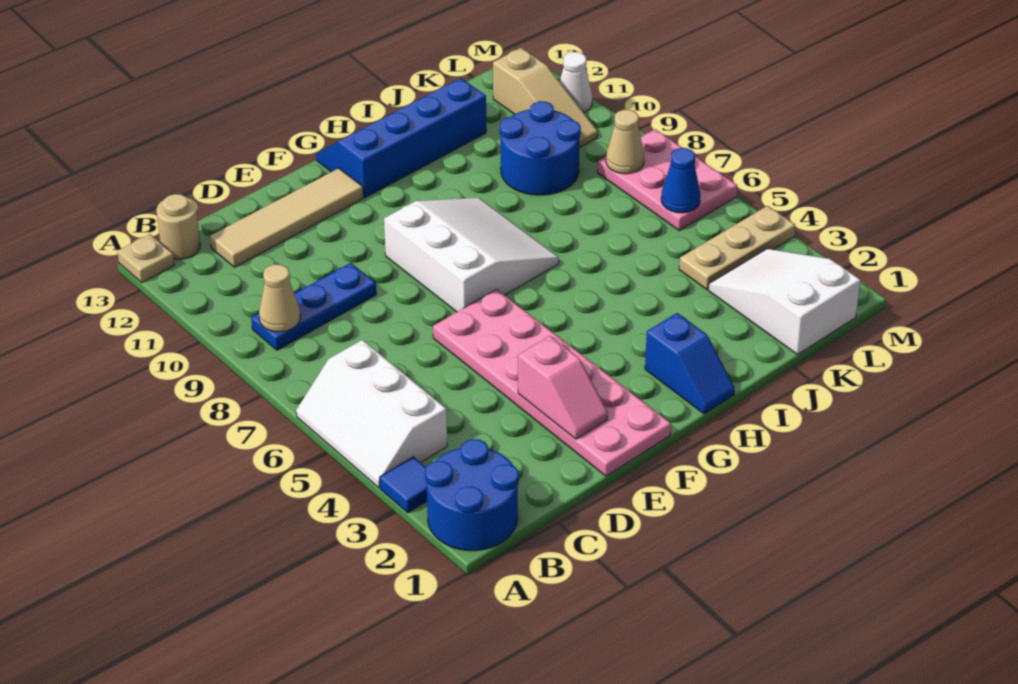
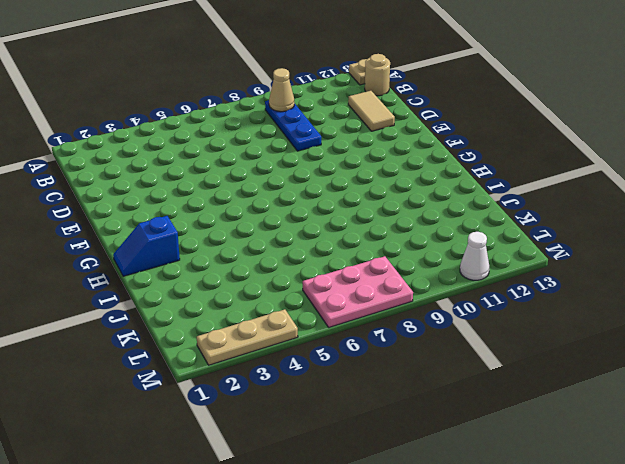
tan tile C12:D12 level 1 -> tan tile C12:F12 level 1
tan plate M2:M4 level 1 -> tan plate K4:M4 level 1
none -> blue round brick A1:B2 level 1
none -> blue tile A3 level 1
none -> white slope A4:B6 level 1 top B

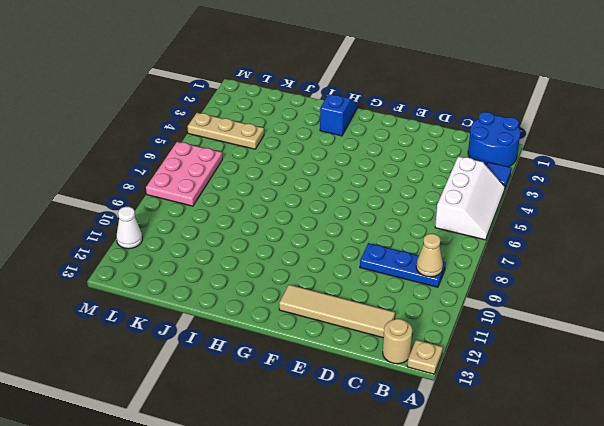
none -> pink plate E1:F6 level 1
none -> white slope F7:H9 level 1 top F
none -> blue slope G12:J13 level 1 top 12

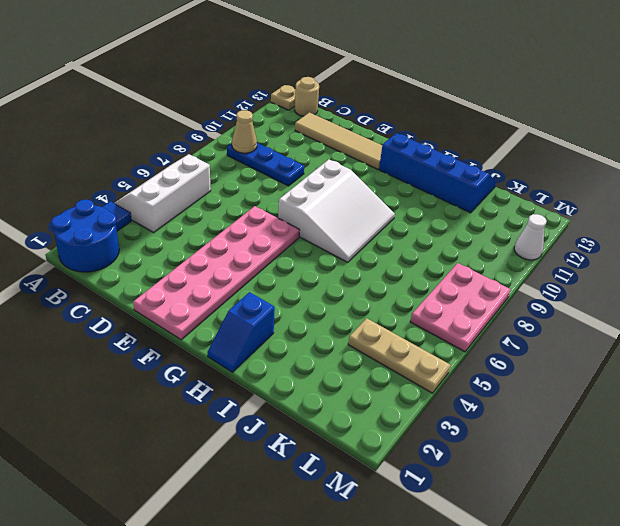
none -> blue round brick J9:K10 level 1
none -> white slope K1:L3 level 1 top 1
none -> tan slope L10:L12 level 1 top 12

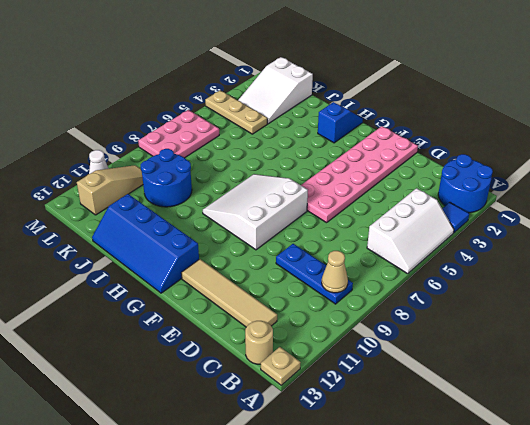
none -> pink slope E2:E3 level 2 top 3
none -> blue cone L6 level 2
none -> tan cone L8 level 2

